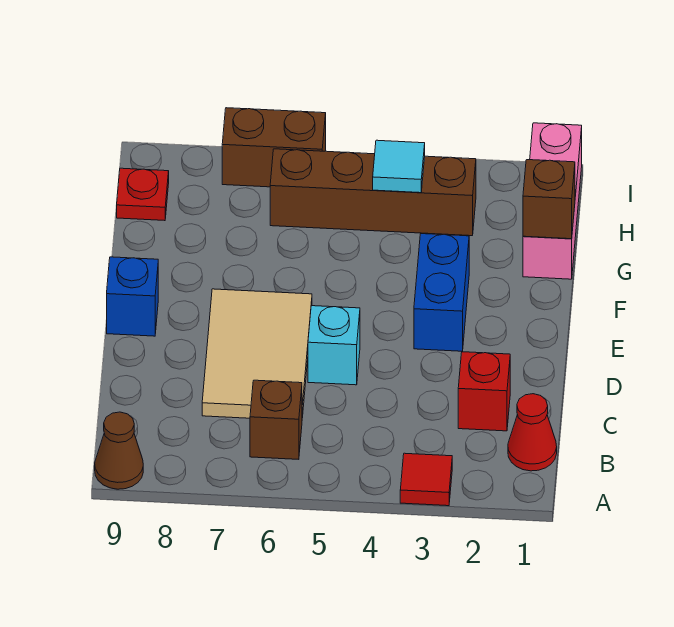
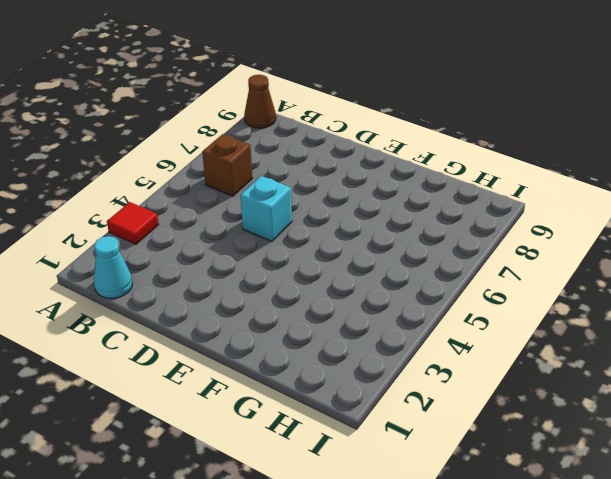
cyan cone B1 level 1 -> red cone B1 level 1
none -> red brick C2 level 1
none -> tan tile C6:E7 level 1
none -> blue brick E3:F3 level 1

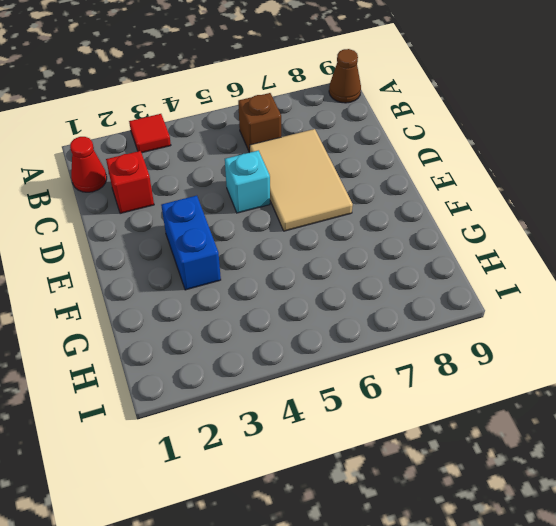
none -> blue brick E9 level 1
none -> pink brick G1:I1 level 1
none -> brown brick H3:H6 level 1

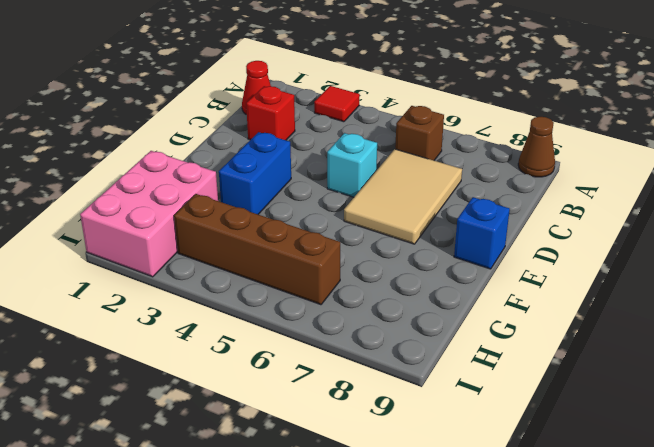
pink brick G1:I2 level 1 -> pink brick G1:I1 level 1
none -> red plate H9 level 1
none -> brown brick I6:I7 level 1
none -> brown brick G1 level 2

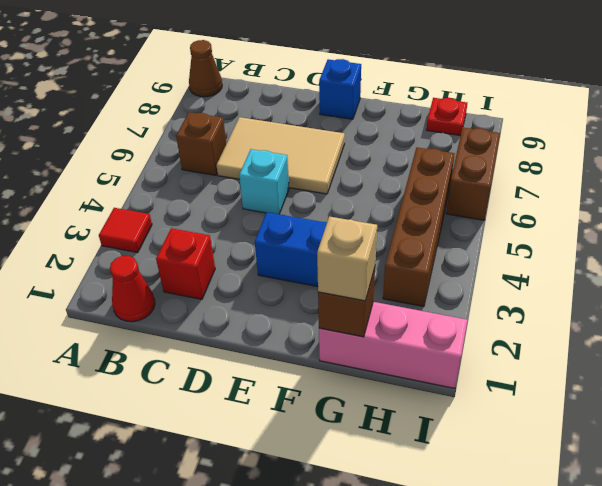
tan brick G1 level 3 -> none
none -> cyan tile H4 level 2

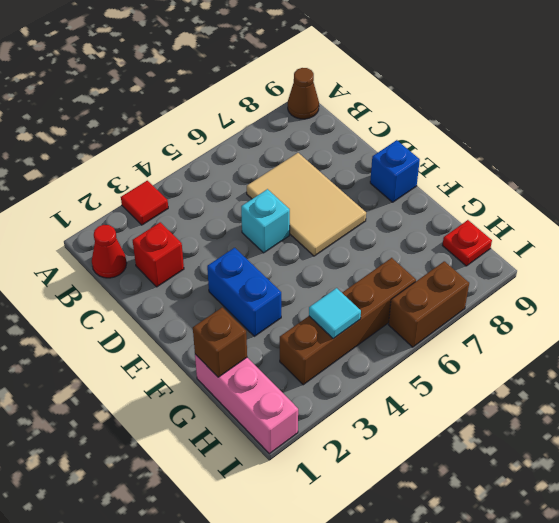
none -> brown brick B6 level 1

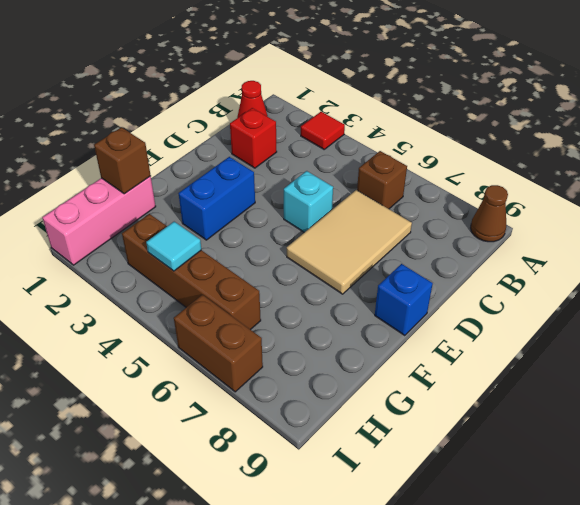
none -> red plate H9 level 1

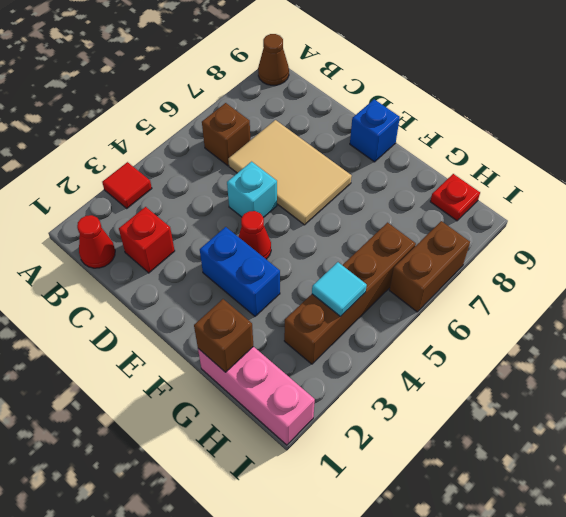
red cone E4 level 1 -> none

